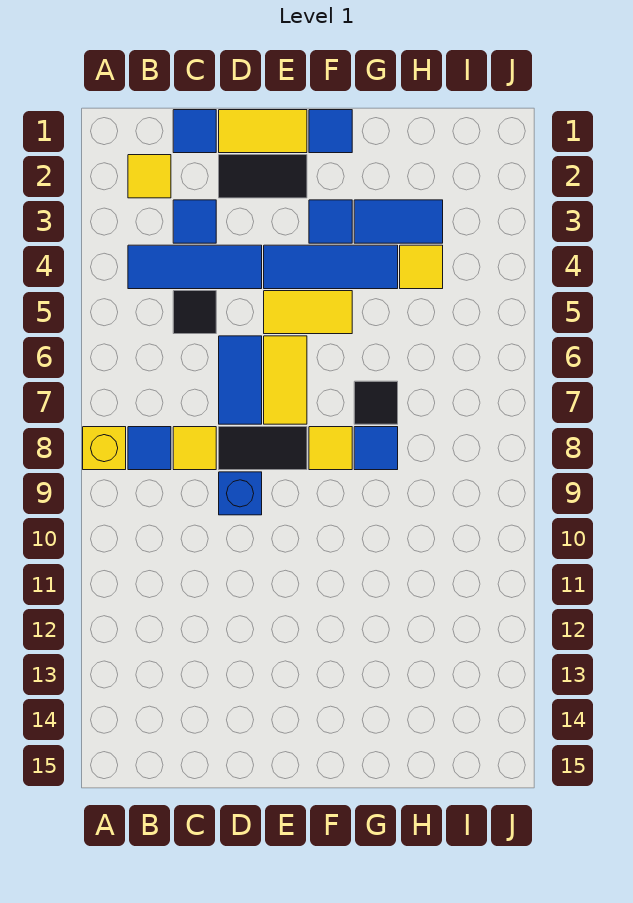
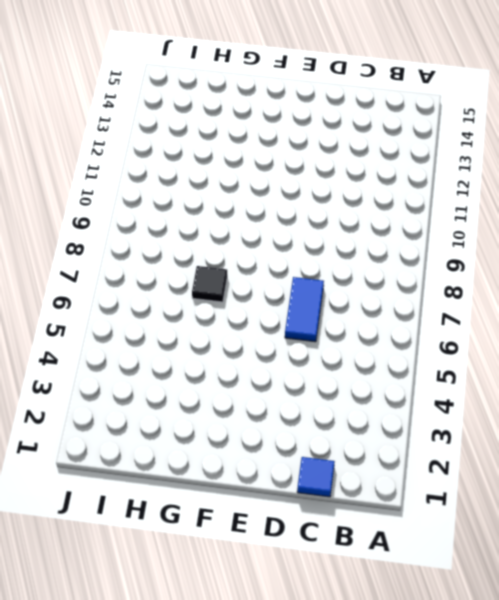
none -> yellow brick A8 level 1
none -> yellow tile B2 level 1
none -> blue tile B4:D4 level 1

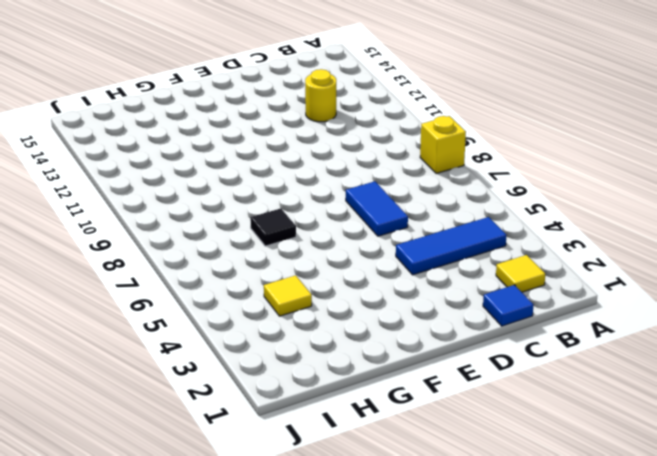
yellow round brick C12 level 1 -> none
none -> blue tile B8 level 1
none -> blue tile C3 level 1
none -> black tile C5 level 1

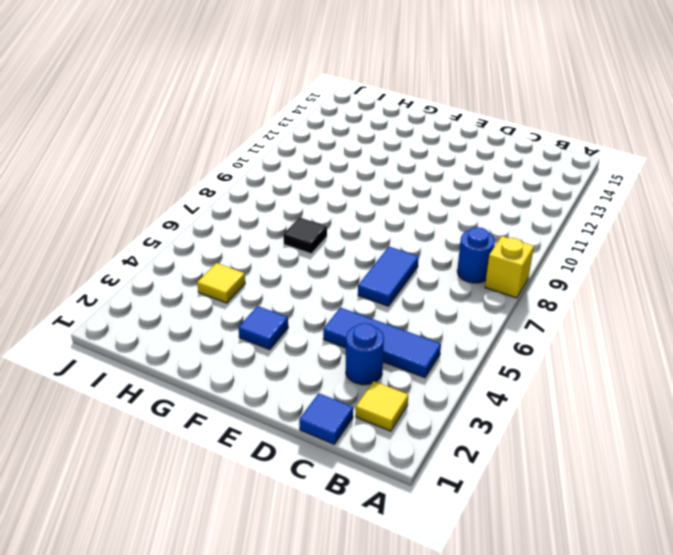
blue round brick B8 level 1 -> blue tile B8 level 1
blue round brick C3 level 1 -> blue tile C3 level 1
none -> black tile C5 level 1
none -> yellow tile C8 level 1
none -> yellow tile D1:E1 level 1

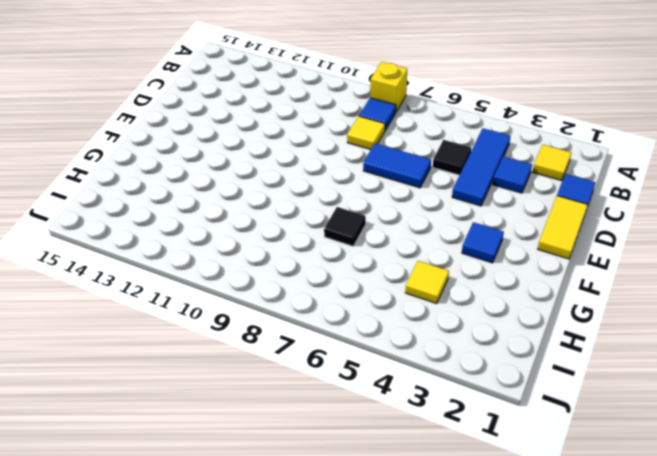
none -> black tile D2:E2 level 1
none -> black tile D8:E8 level 1
none -> blue brick D9 level 1

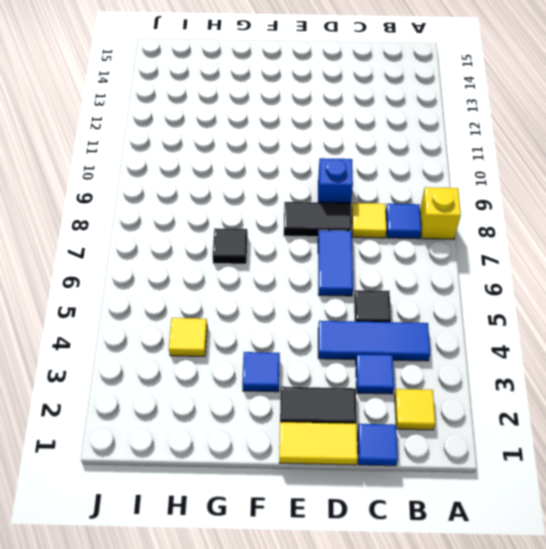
none -> blue tile E4:G4 level 1
none -> yellow tile E5:F5 level 1
none -> yellow tile E6:E7 level 1

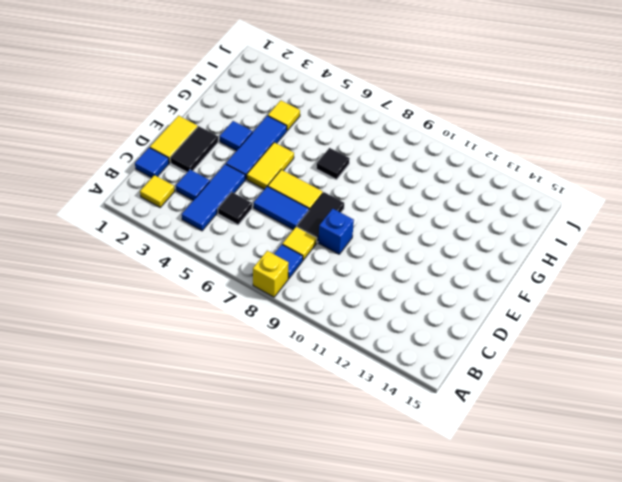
none -> blue tile F1 level 1
none -> yellow tile F8 level 1
none -> blue tile G3:H3 level 1

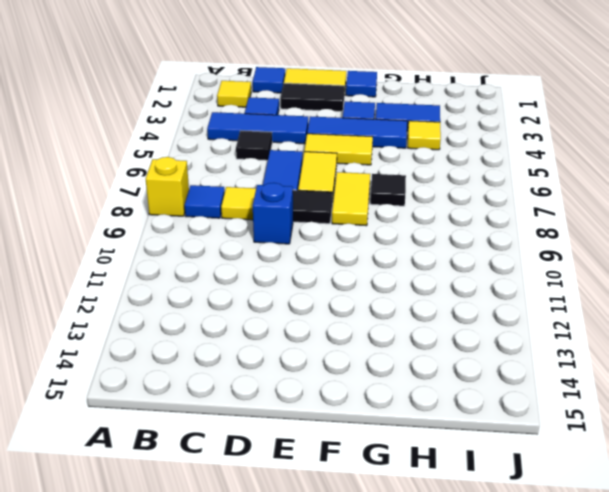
yellow tile F7:F8 level 1 -> yellow tile F8 level 1
none -> blue tile G8 level 1

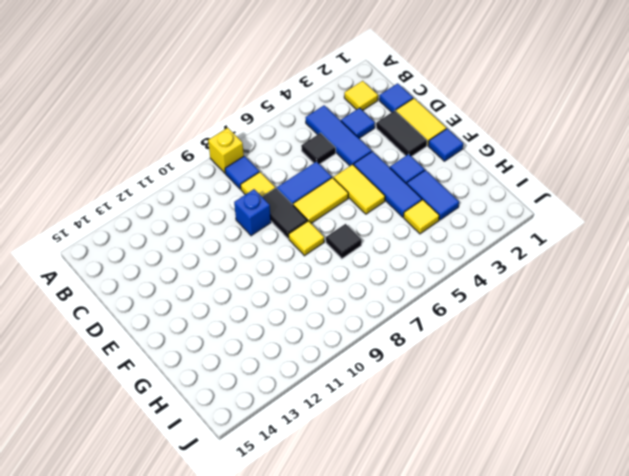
none -> blue tile G8 level 1

